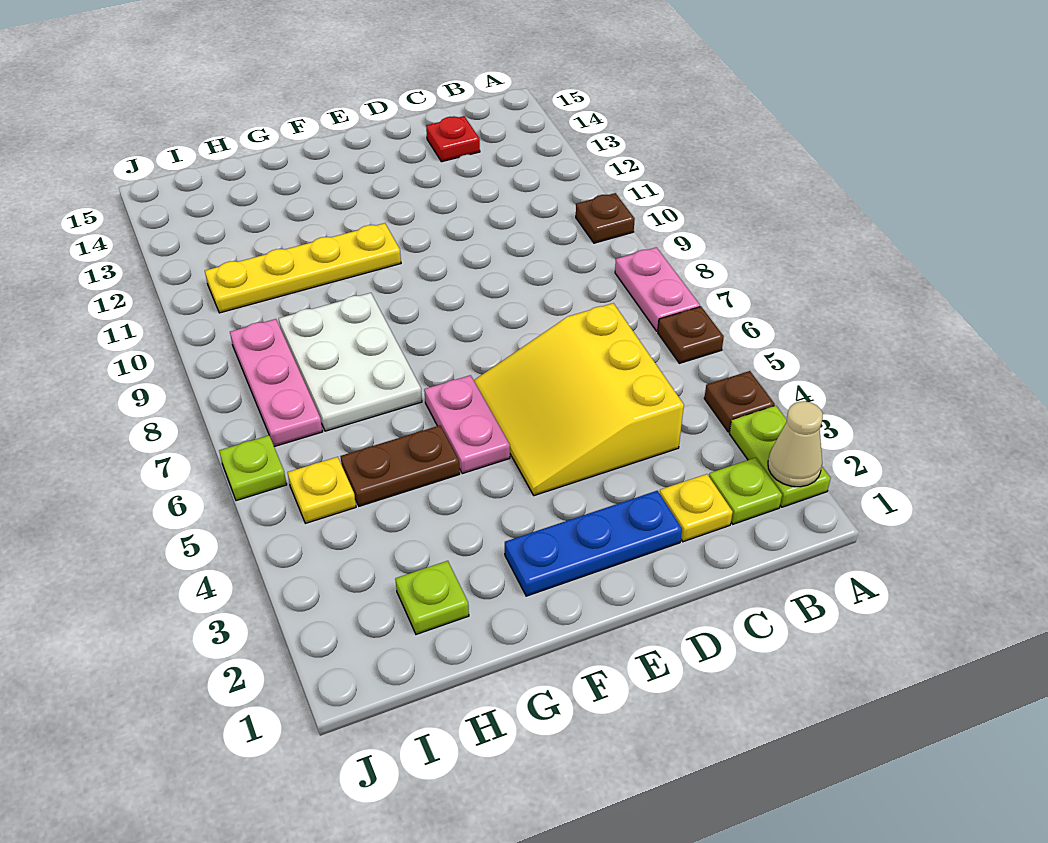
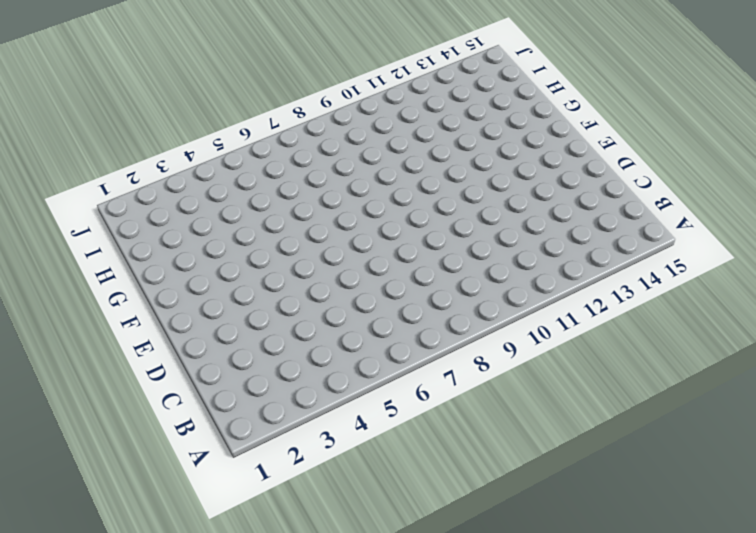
none -> lime plate A2:A3 level 1
none -> brown plate A4 level 1
none -> brown plate A6 level 1

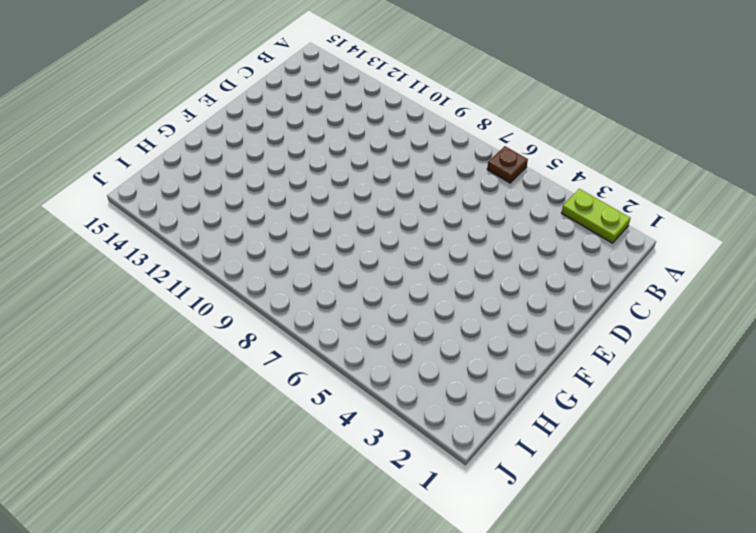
none -> brown plate A4 level 1
none -> pink plate A7:A8 level 1
none -> brown plate A10 level 1

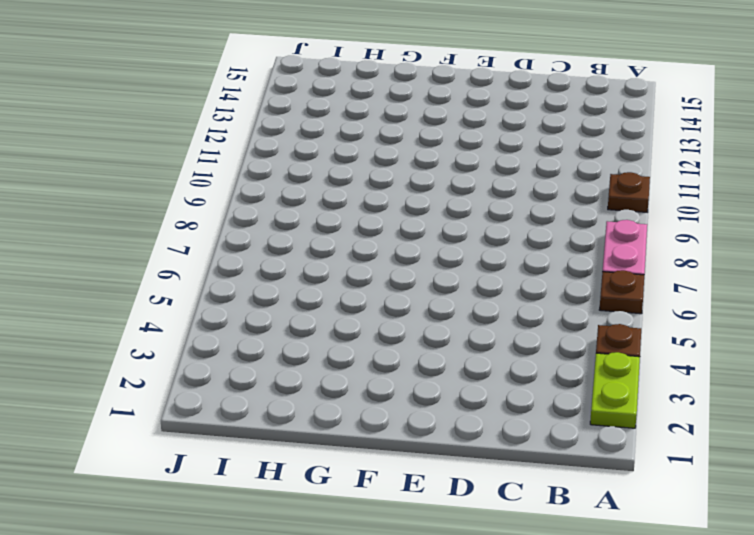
none -> lime plate B2 level 1
none -> yellow plate C2 level 1
none -> yellow slope C4:E6 level 1 top C

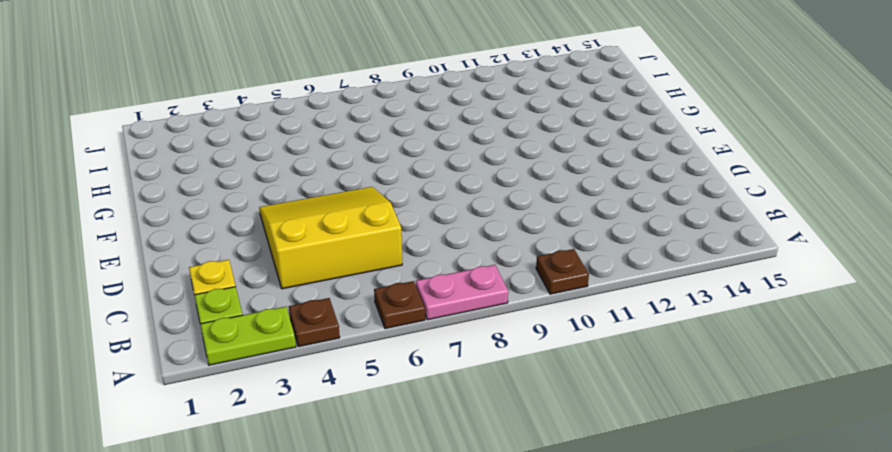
none -> red plate C14 level 1
none -> blue plate D2:F2 level 1
none -> pink plate F5:F6 level 1

